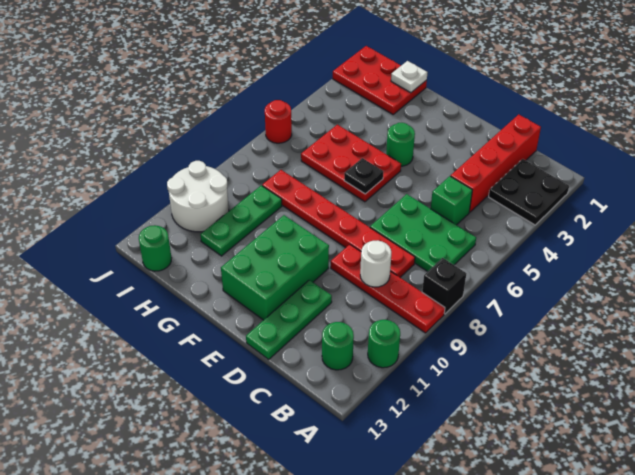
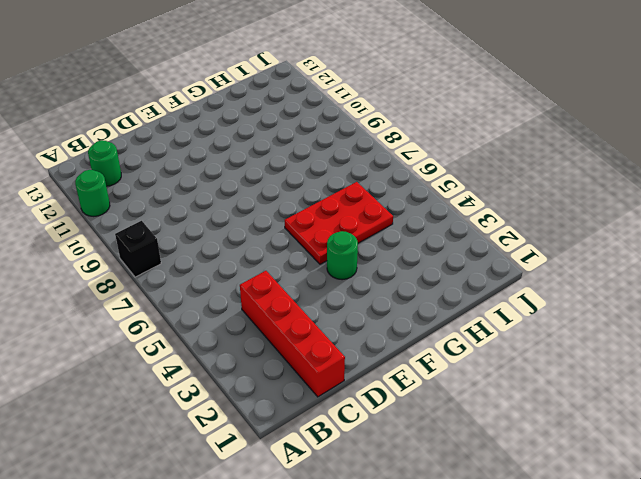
none -> black plate A2:B3 level 1
none -> red plate A9:D9 level 1
none -> green plate B6:D7 level 1

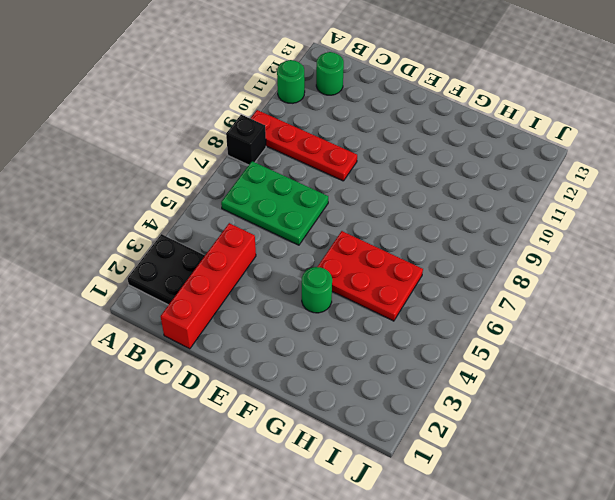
none -> green brick C5 level 1
none -> red plate C8:H8 level 1
none -> green plate D11:D13 level 1

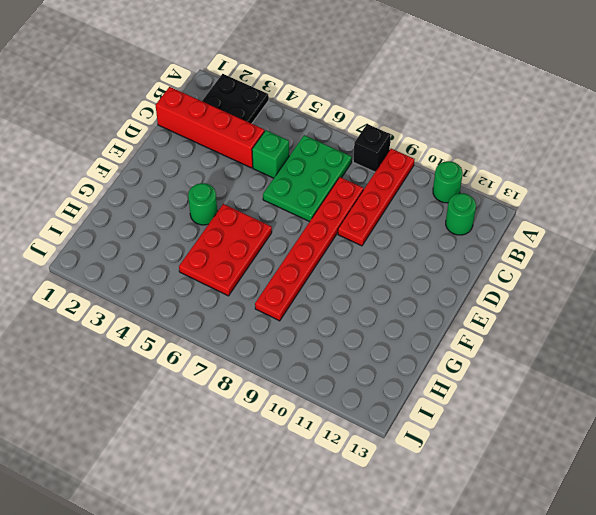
none -> green plate D11:D13 level 1
none -> green brick E10:F12 level 1
none -> red plate H1:J2 level 1

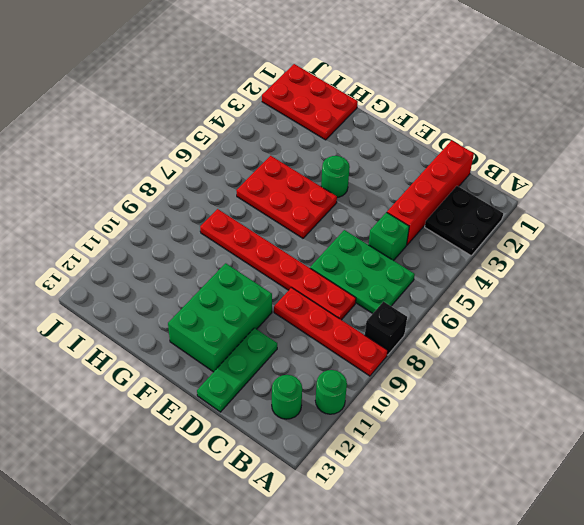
none -> green plate H9:H11 level 1
none -> white round brick I10:J11 level 1
none -> green round brick I13 level 1

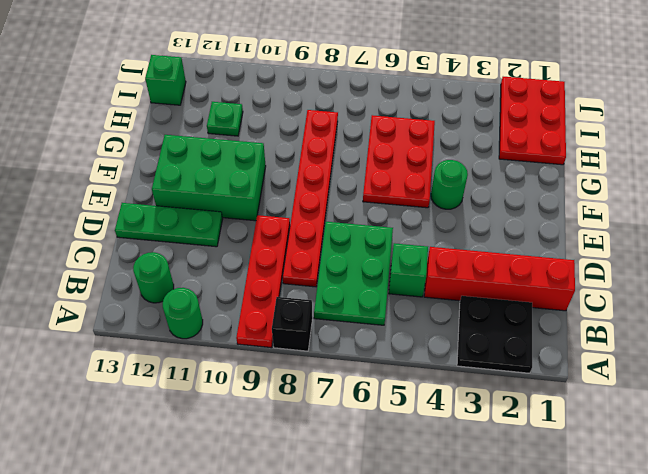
green plate H11 level 1 -> green plate H9:H11 level 1
green brick I13 level 1 -> green round brick I13 level 1
none -> white round brick I10:J11 level 1
none -> red round brick J6 level 1
none -> white round brick C9 level 2

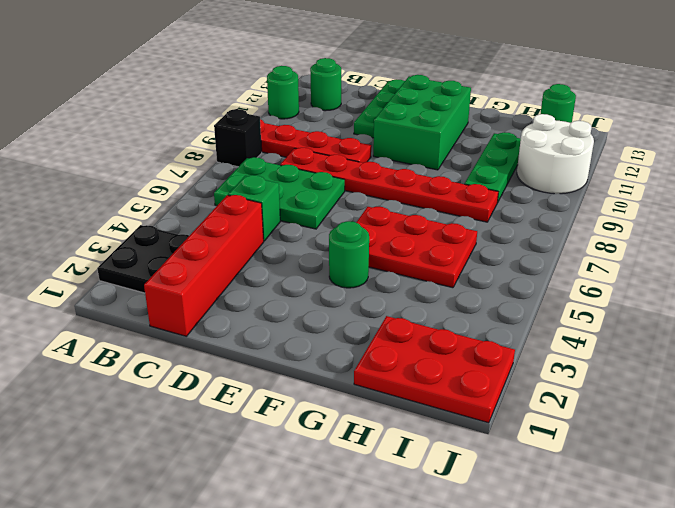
none -> red round brick J6 level 1
none -> white round brick C9 level 2
none -> black plate F6 level 2

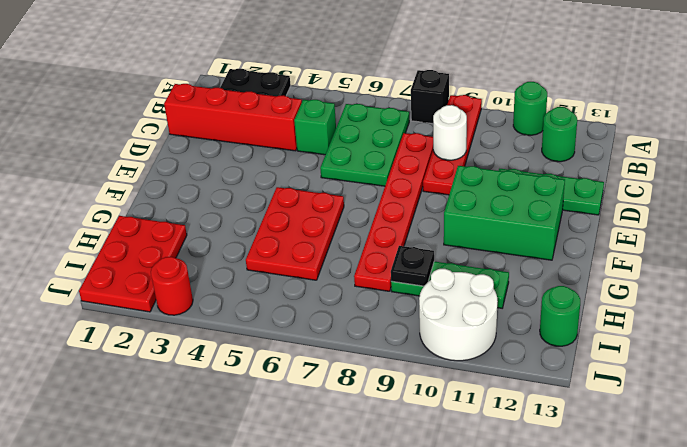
black plate H9 level 2 -> black plate F6 level 2
red round brick J3 level 1 -> red round brick J6 level 1
none -> green round brick F4 level 1
none -> white plate H1 level 2

